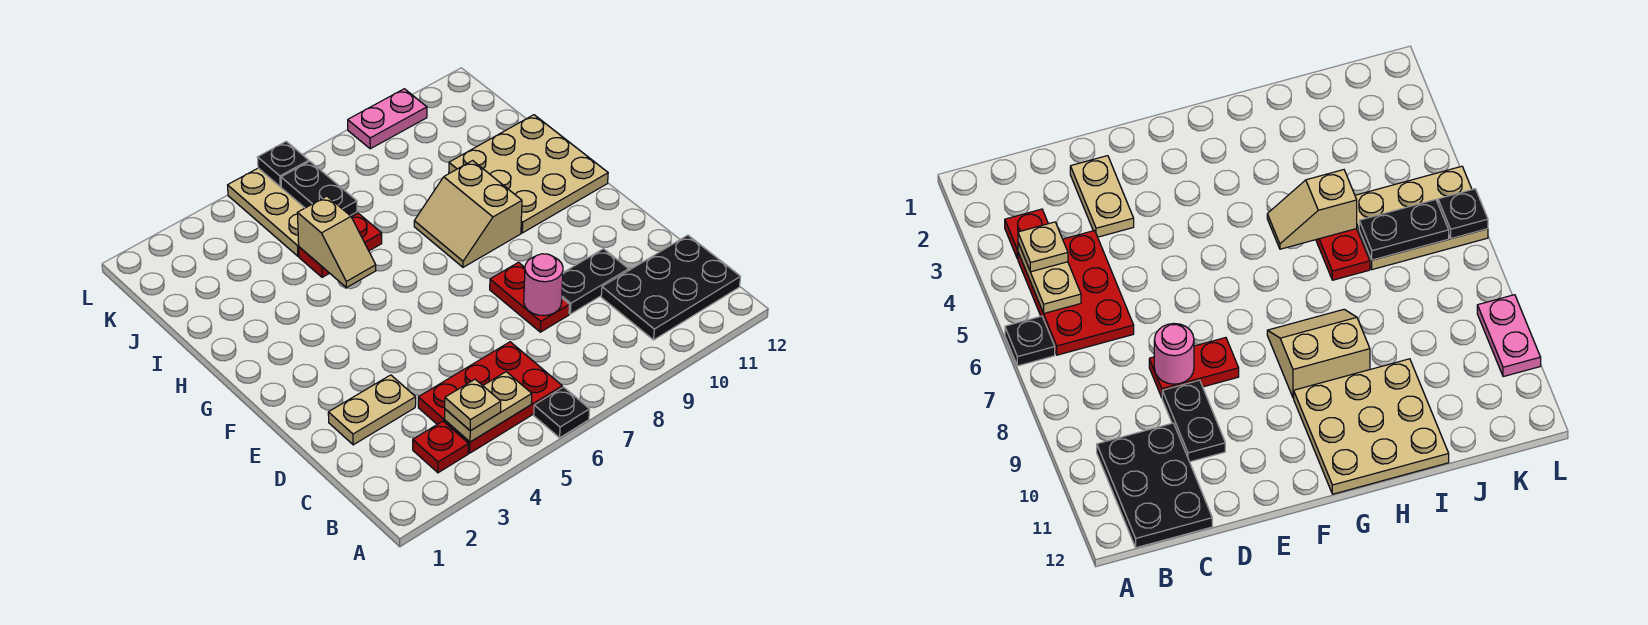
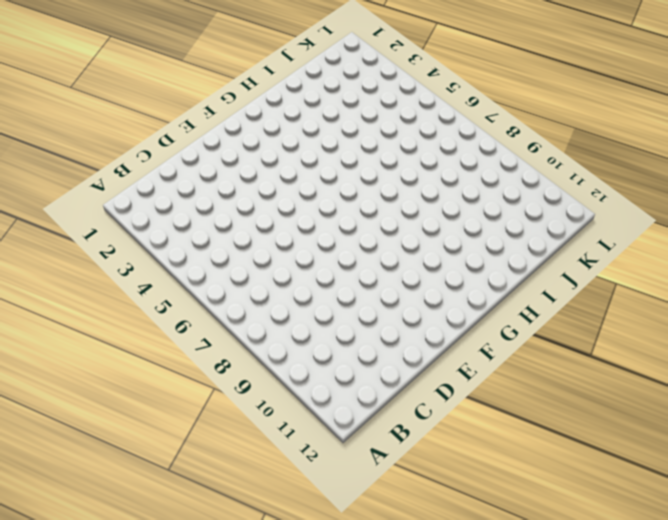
none -> black plate A6 level 1
none -> red plate B3 level 1
none -> red plate B4:C6 level 1

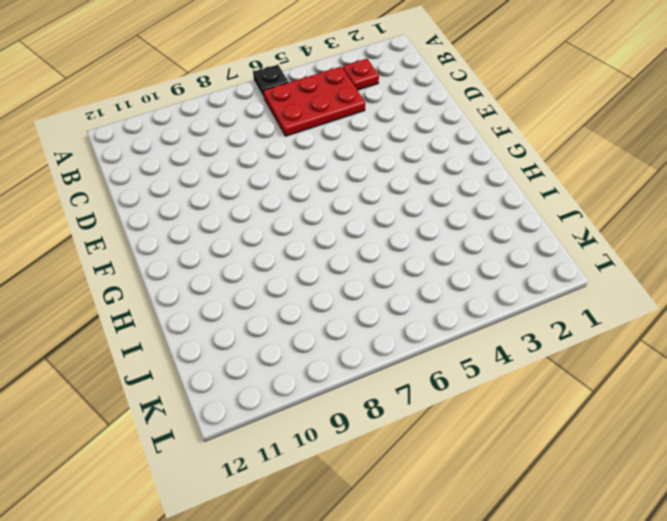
none -> black plate B10:C12 level 1
none -> tan plate D2:D3 level 1
none -> red plate D8:E8 level 1

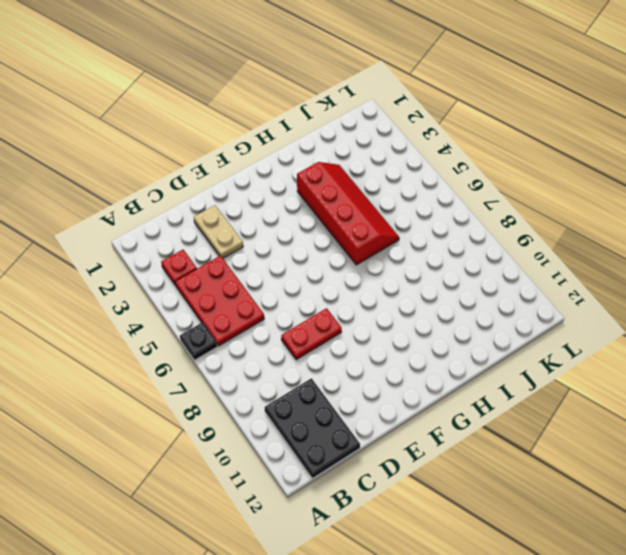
red slope H3:I6 level 1 top H -> red plate I5:I6 level 1
none -> black plate D9:D10 level 1
none -> tan slope G8:H9 level 1 top 9
none -> tan plate G10:I12 level 1

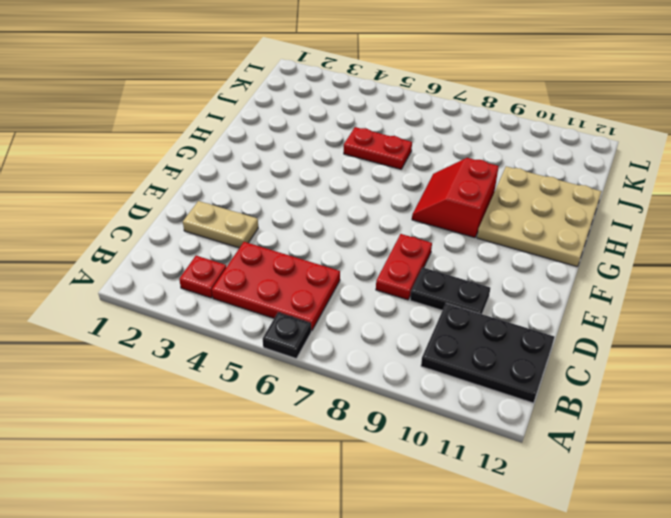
red slope G8:H9 level 1 top 9 -> tan slope G8:H9 level 1 top 9
none -> tan plate J5:L6 level 1
none -> pink plate L9:L10 level 1
none -> tan plate B4:B5 level 2

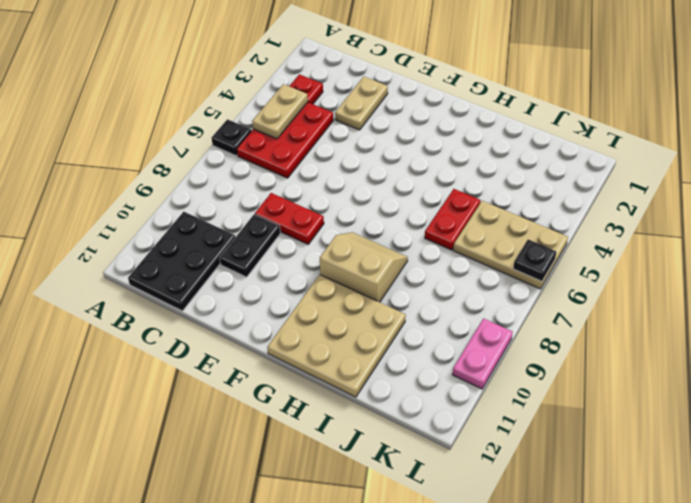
none -> pink round brick D8 level 2
none -> tan slope H5:I5 level 2 top I
none -> black plate J6:K6 level 2

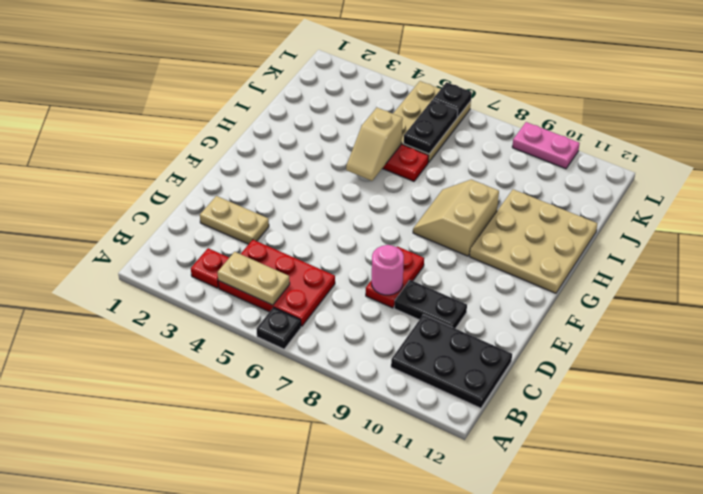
none -> tan plate B4 level 3

